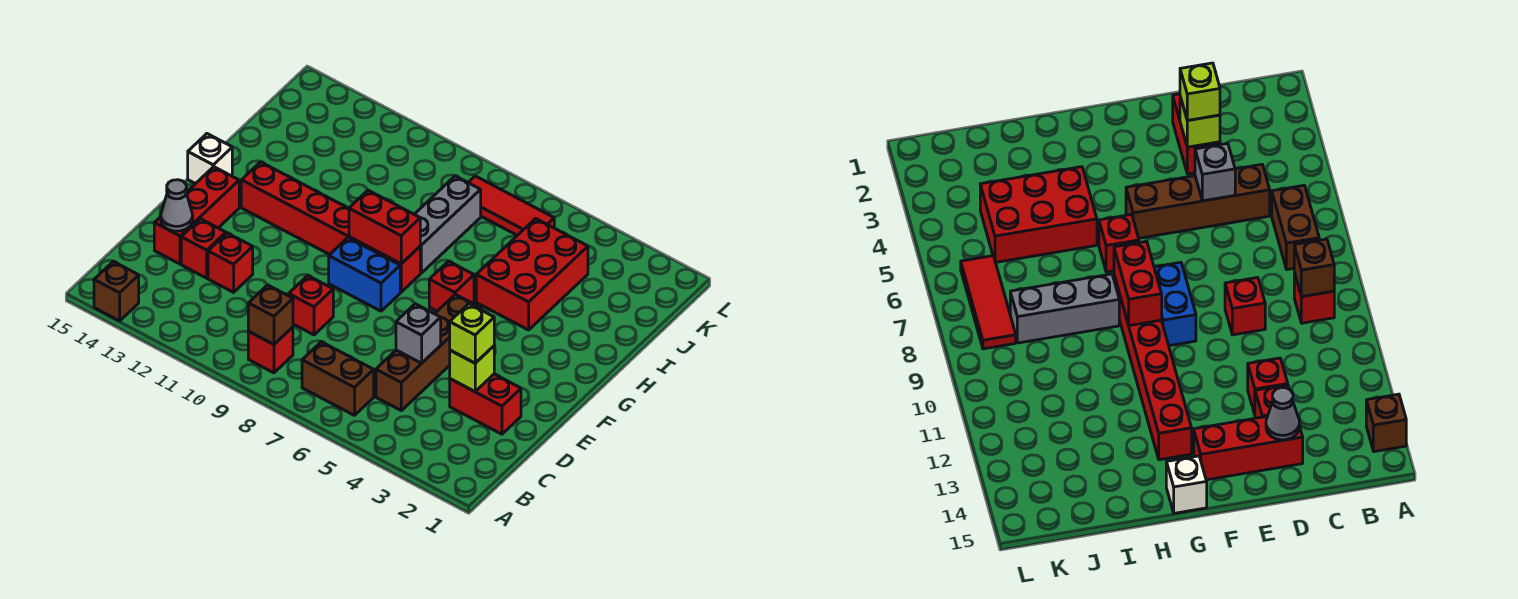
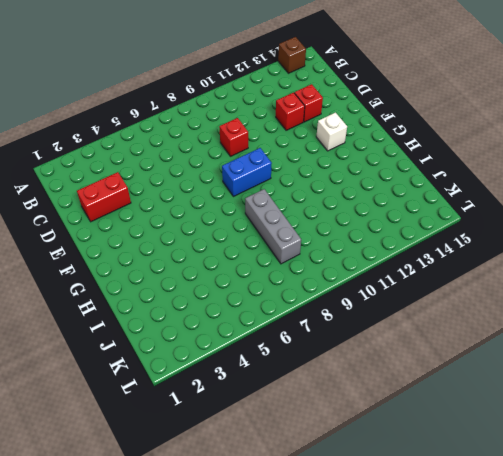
white brick F13 level 1 -> white brick G15 level 1
none -> brown brick B6:B7 level 1
none -> red brick B9 level 1
none -> brown brick C5:F5 level 1

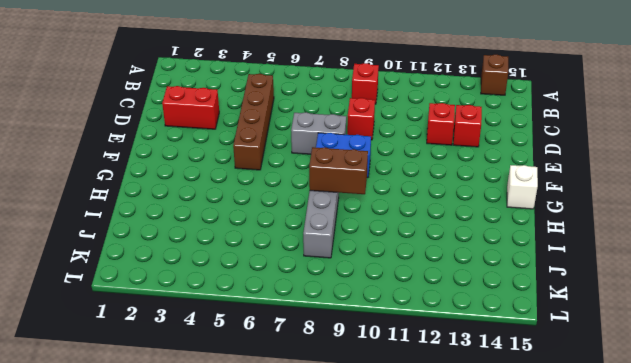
grey brick E7:E8 level 1 -> none
brown brick H8:H9 level 2 -> brown brick B6:B7 level 1
none -> red brick D14:F14 level 1
none -> red brick G6 level 1
none -> red brick G8:G13 level 1

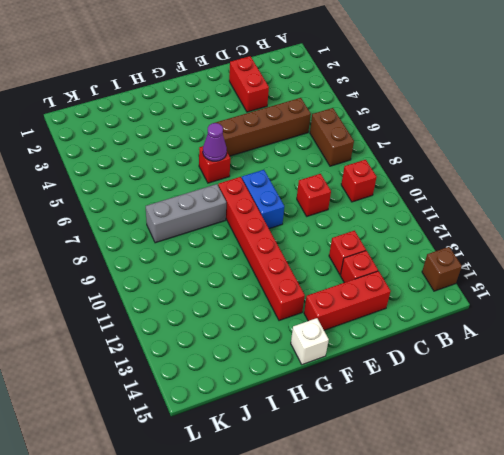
purple cone G6 level 2 -> none
none -> red brick H4:J5 level 1
none -> red tile K6:K8 level 1
none -> brown brick B9 level 2

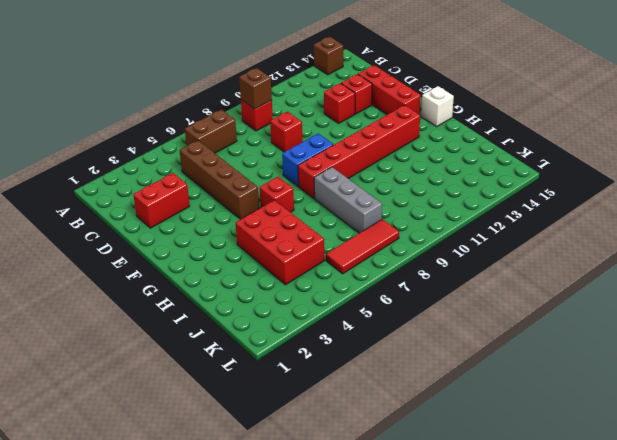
none -> lime brick D3 level 2
none -> grey brick D5 level 2
none -> grey cone D14 level 2

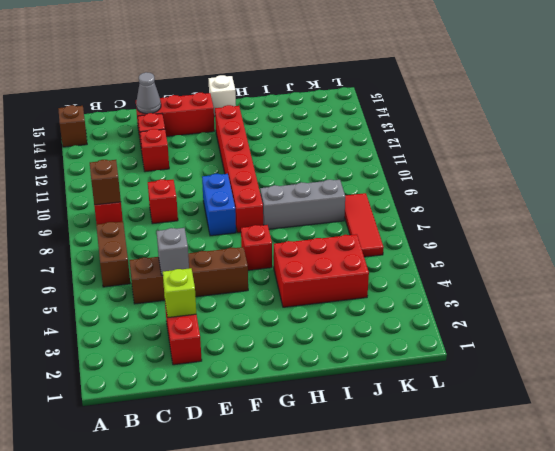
none -> red brick G8:G9 level 2
none -> lime brick D3 level 3

